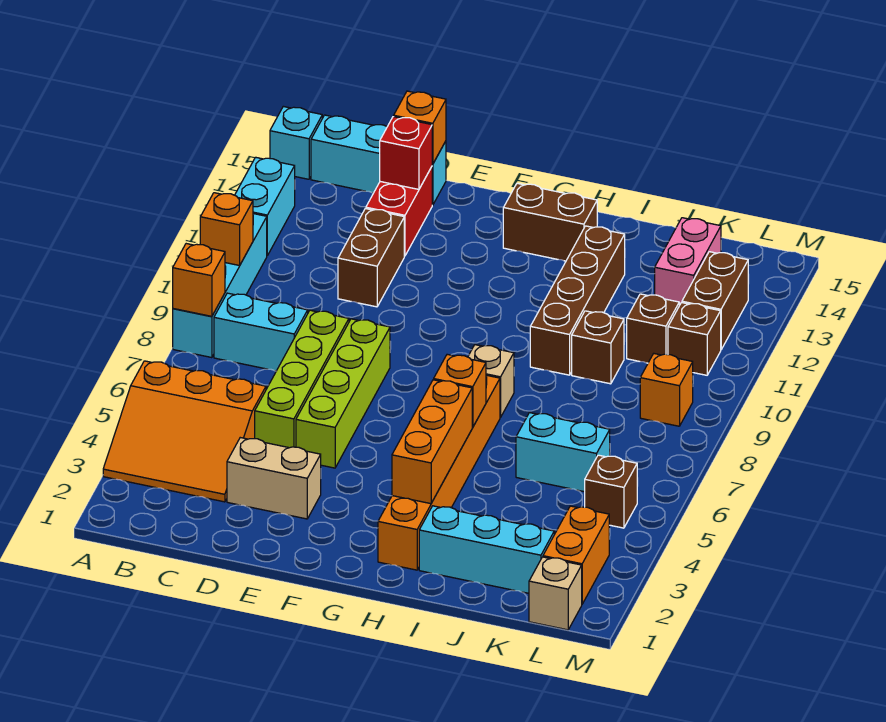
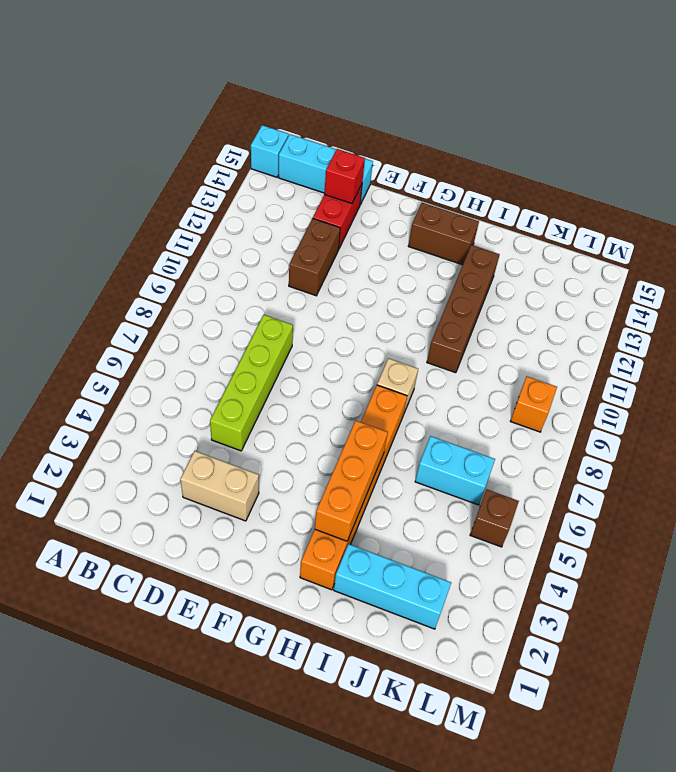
none -> orange slope A3:C5 level 1 top 5
none -> cyan brick A8:A11 level 1
none -> cyan brick A12:A13 level 1
none -> cyan brick B8:C8 level 1

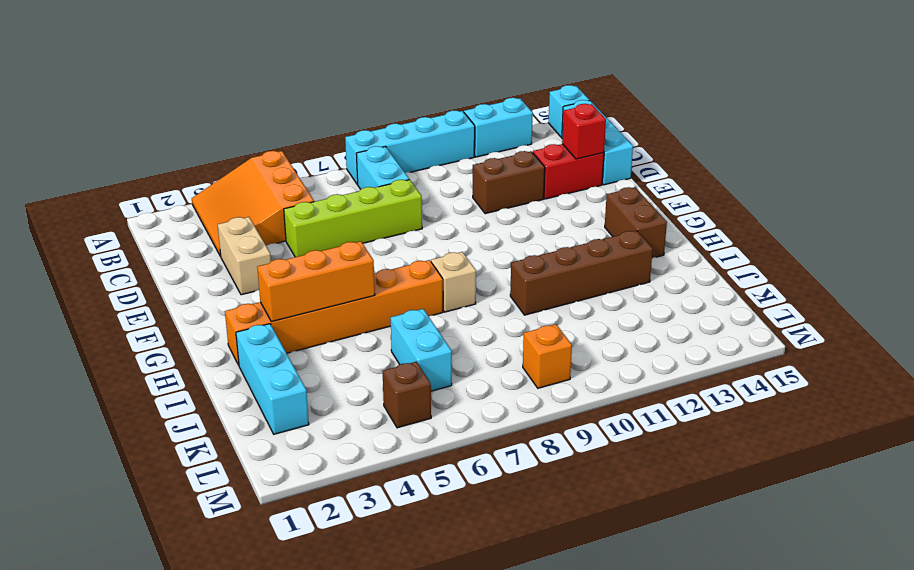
none -> lime brick E5:E8 level 1
none -> brown brick J10 level 1
none -> brown brick K11 level 1
none -> pink brick K13:K14 level 1

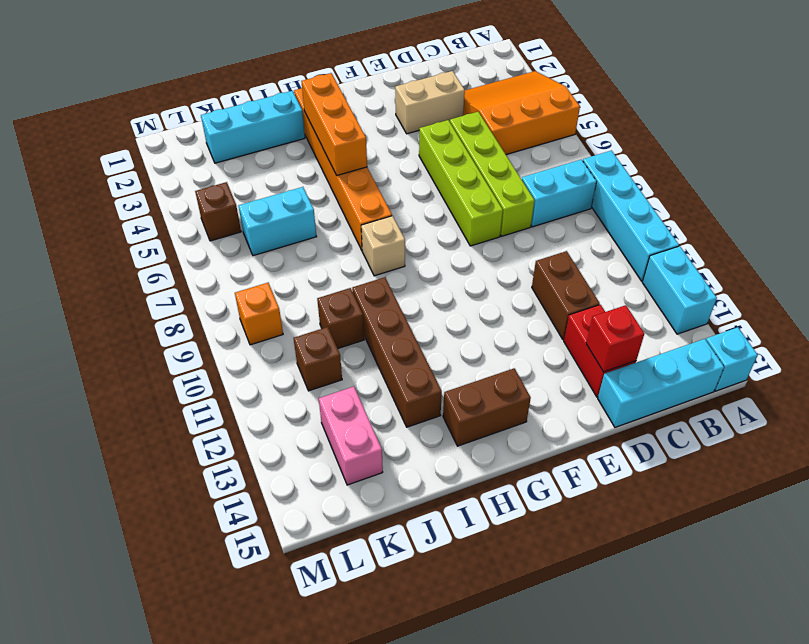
none -> tan brick L1 level 1
none -> orange brick L2:L3 level 1
none -> brown brick L11 level 1
none -> brown brick L12:L13 level 1

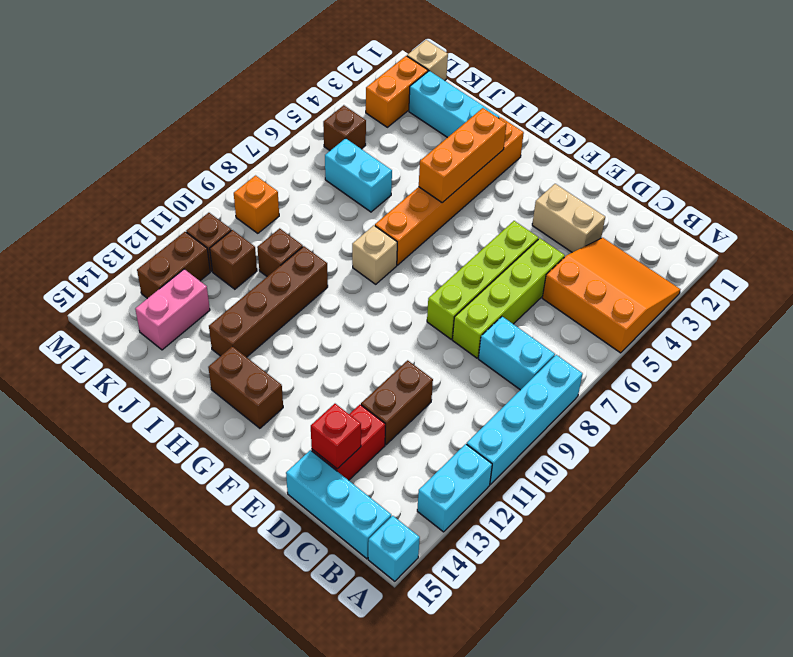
none -> orange brick A8 level 2
none -> orange brick A10 level 2
none -> orange brick D15 level 2
none -> orange brick H6 level 2

